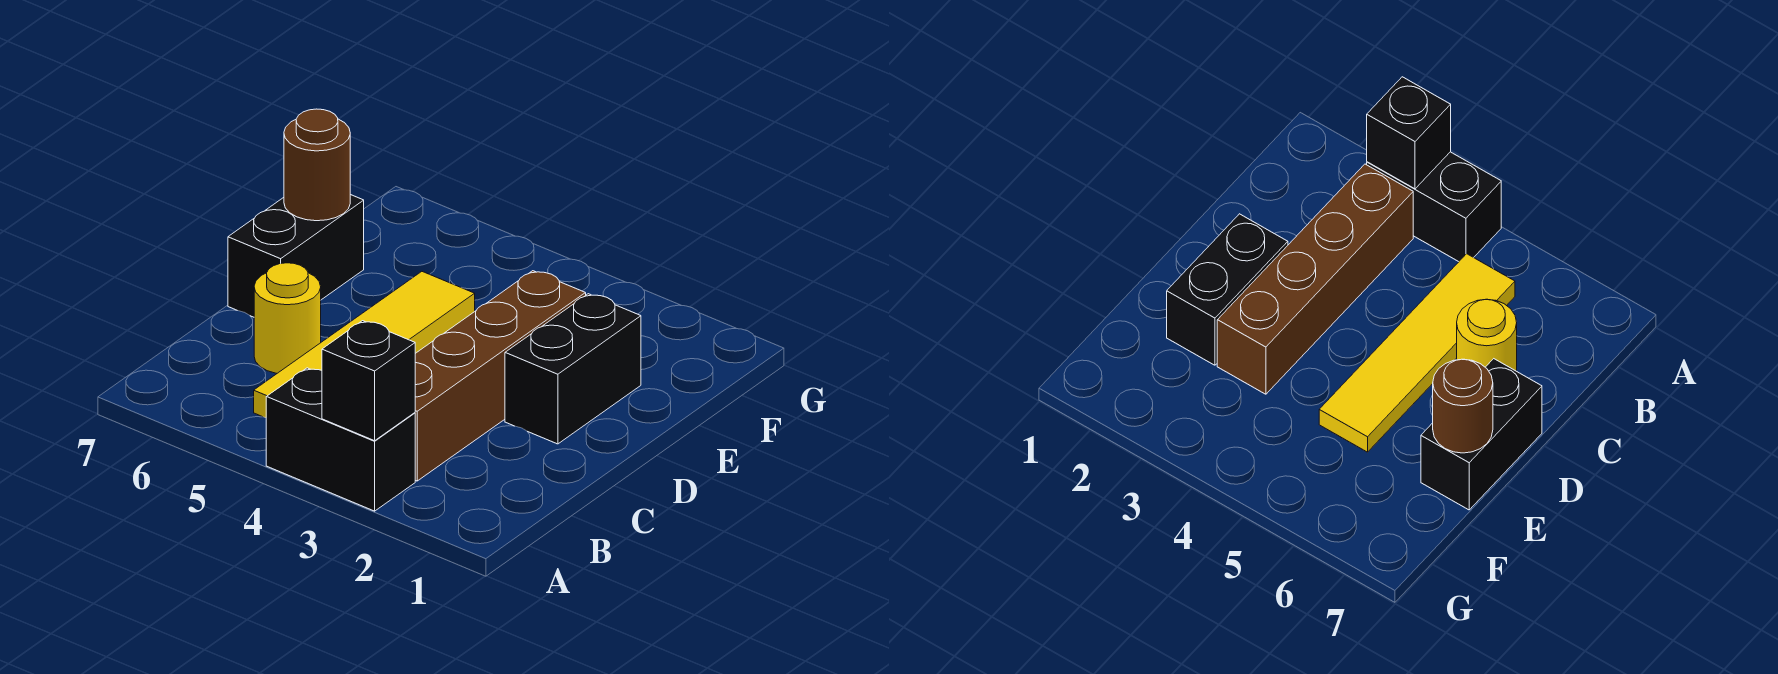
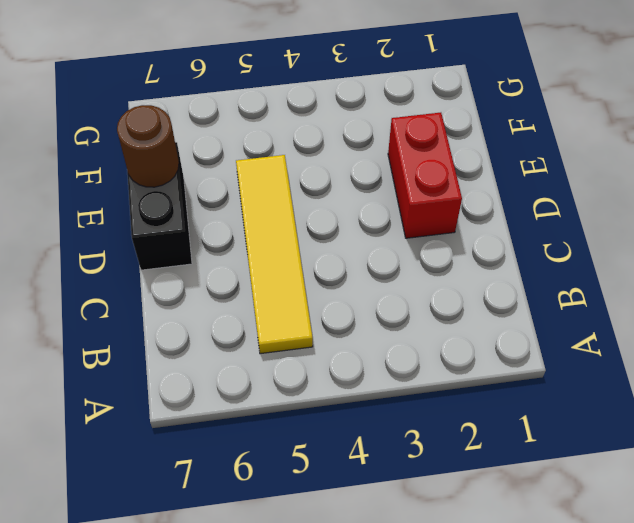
red brick D2:E2 level 1 -> black brick D2:E2 level 1
none -> black brick A3:A4 level 1
none -> brown brick B3:E3 level 1

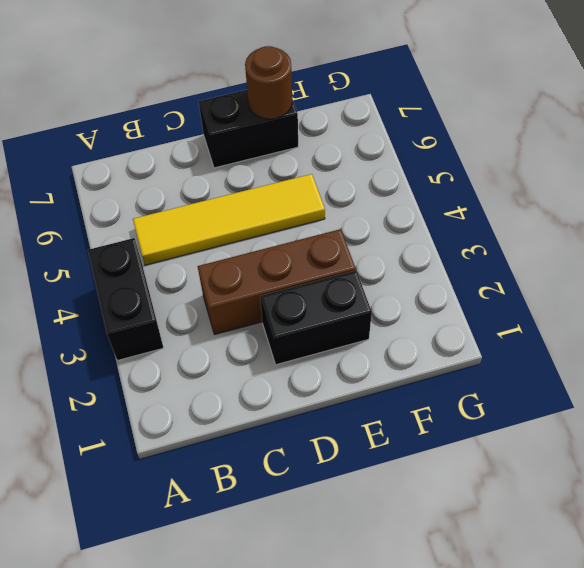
brown brick C3:E3 level 1 -> brown brick B3:E3 level 1
none -> yellow round brick C6 level 1
none -> black brick A3 level 2

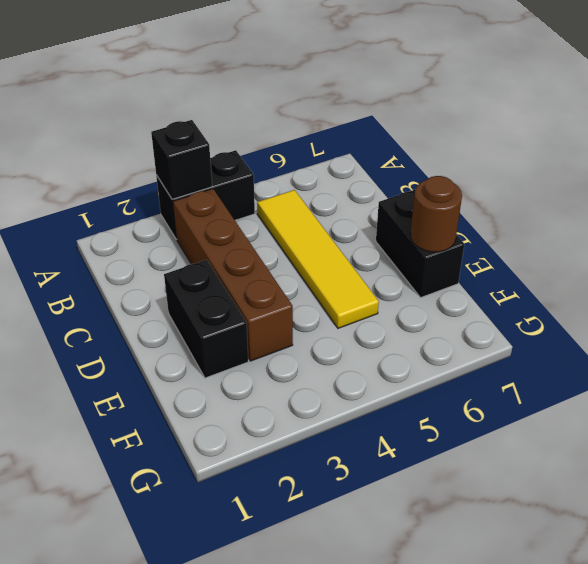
none -> yellow round brick C6 level 1

